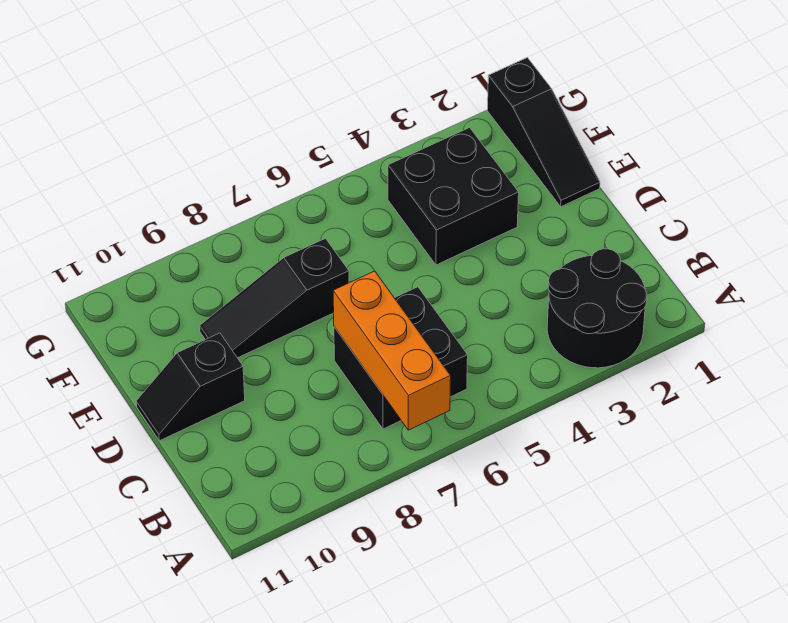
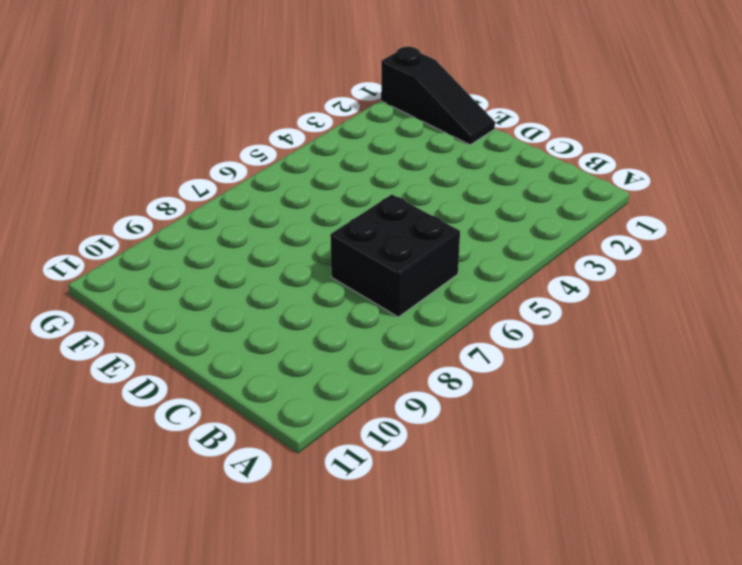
none -> black round brick A2:B3 level 1
none -> black slope D10:D11 level 1 top 10

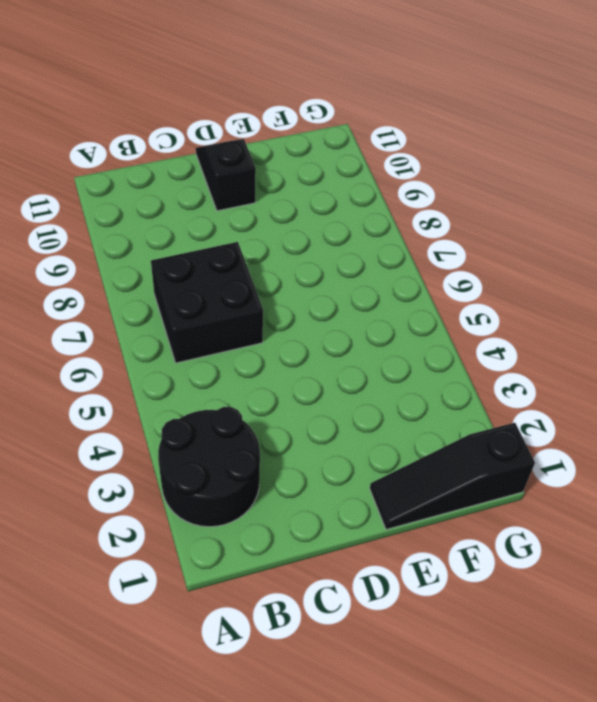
none -> black brick E3:F4 level 1
none -> black slope E7:E9 level 1 top 7

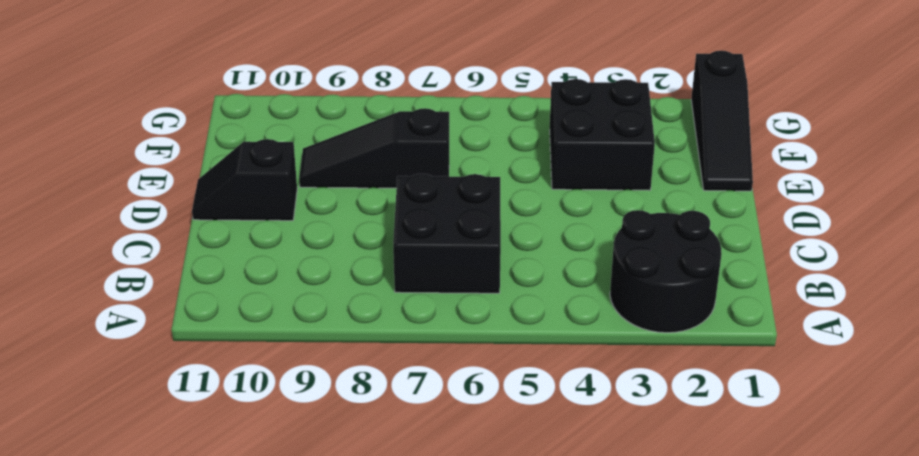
none -> orange brick A7:C7 level 2

